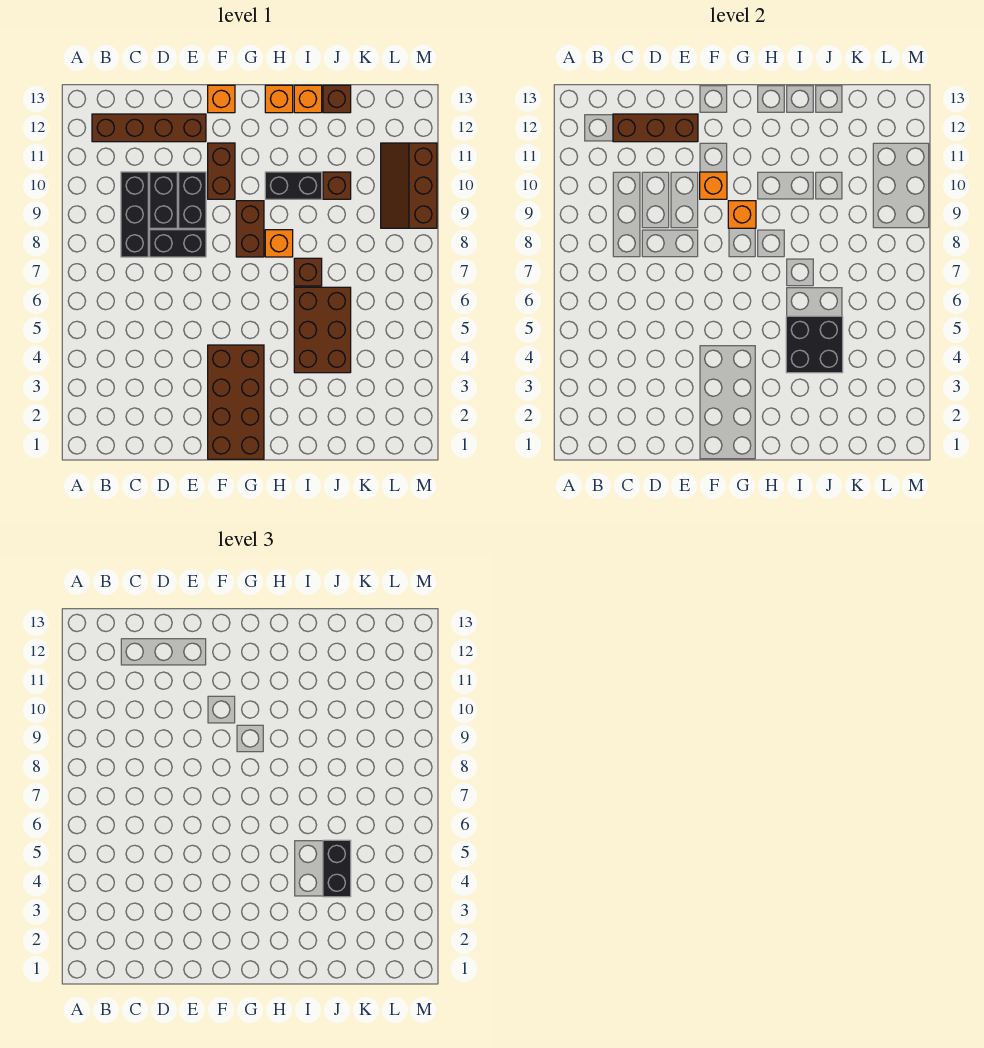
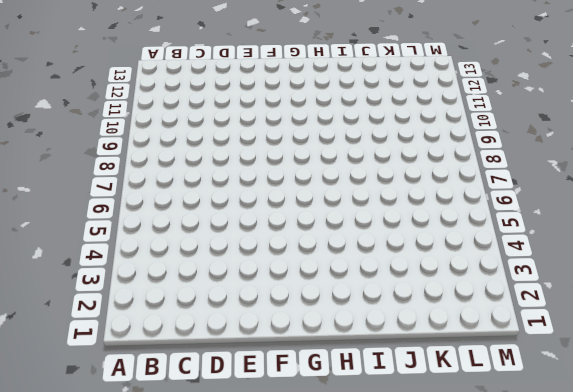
none -> brown brick B12:E12 level 1
none -> black brick C8:C10 level 1
none -> black brick D8:E8 level 1

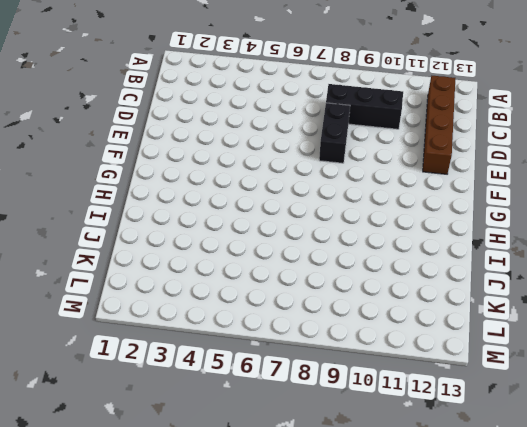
none -> black brick D9:D10 level 1
none -> black brick E9:E10 level 1
none -> brown brick F1:G4 level 1

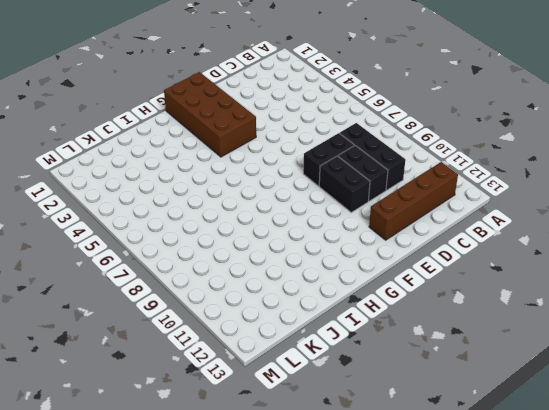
none -> brown brick F10:F11 level 1
none -> orange brick F13 level 1
none -> brown brick G8:G9 level 1

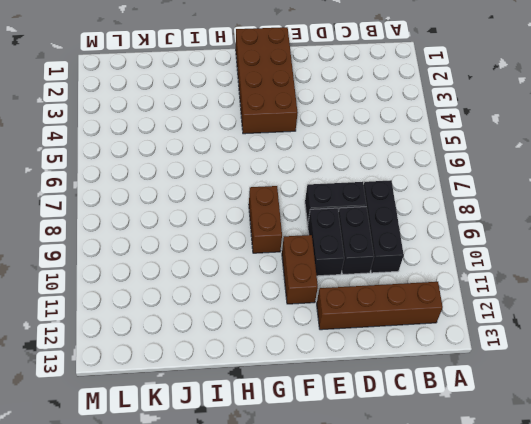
none -> orange brick F13 level 1
none -> orange brick H8 level 1
none -> black brick H10:I10 level 1

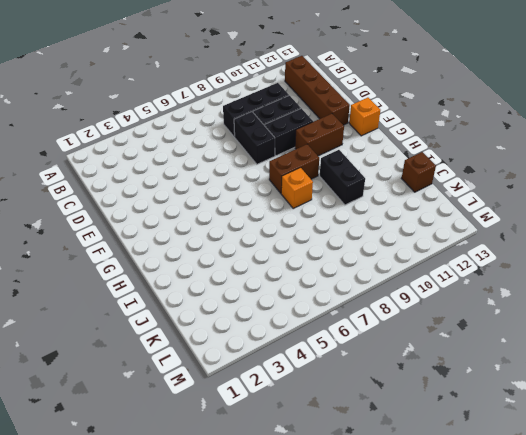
none -> brown brick F1:G4 level 1
none -> orange brick H13 level 1
none -> brown brick I4:J6 level 1

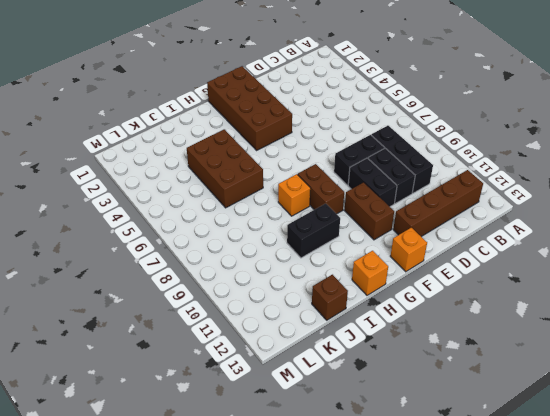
none -> brown brick I7 level 1
none -> orange brick I13 level 1
none -> brown brick J10 level 1

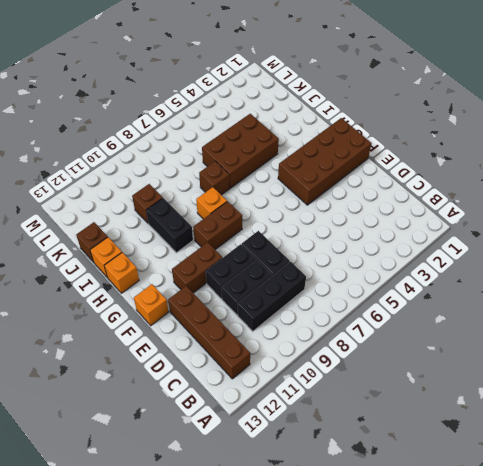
none -> brown slope L9:M11 level 1 top M
none -> brown brick C12:E12 level 2
none -> orange brick F10 level 2

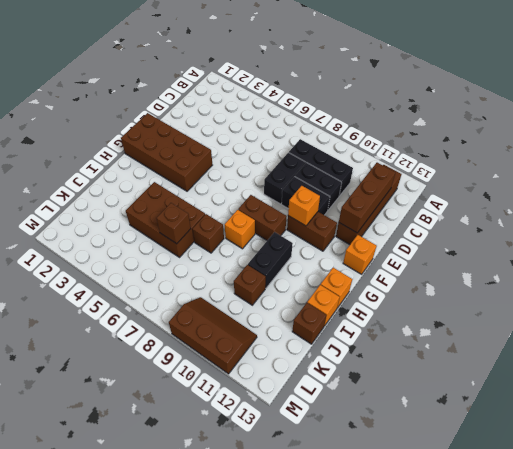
brown brick J6 level 2 -> none
none -> orange brick G9 level 2
none -> black brick I4:J5 level 2
none -> black brick J4:J5 level 3

